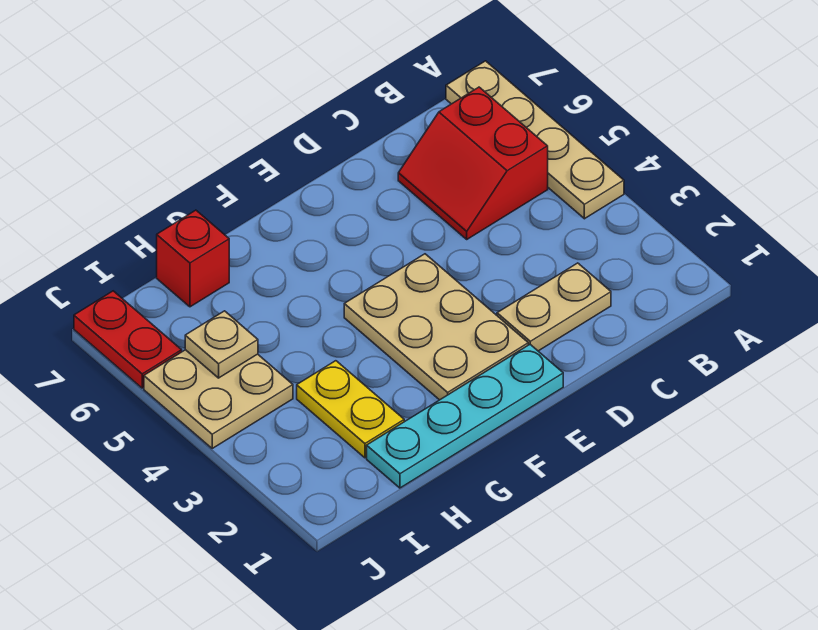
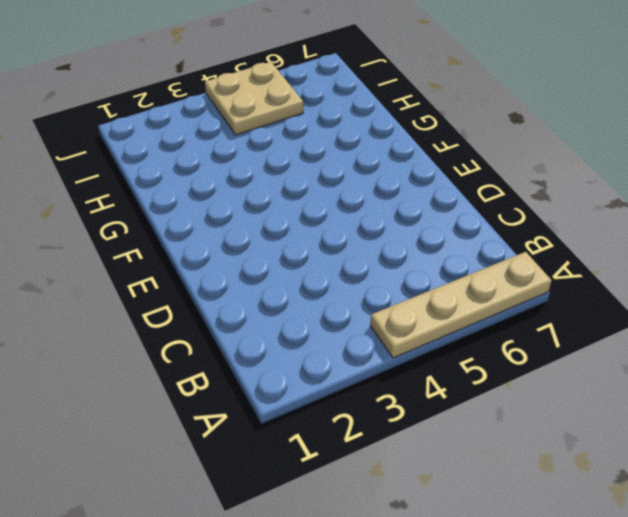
none -> red slope B5:C6 level 1 top B
none -> tan plate C2:D2 level 1

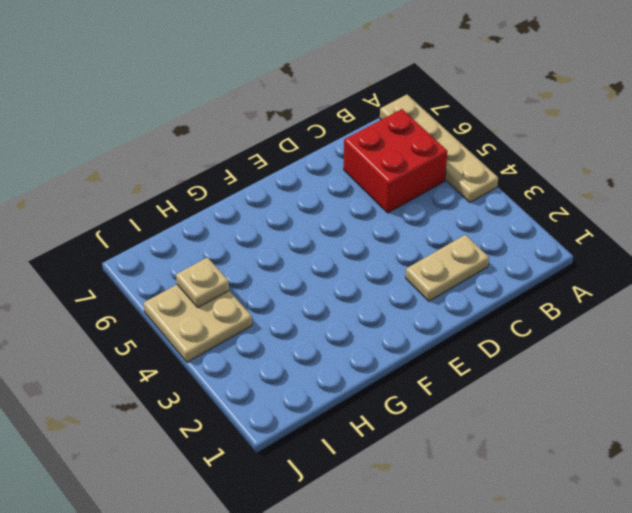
red brick B5:C6 level 1 -> red slope B5:C6 level 1 top B
none -> cyan plate E1:H1 level 1
none -> tan plate E2:F4 level 1

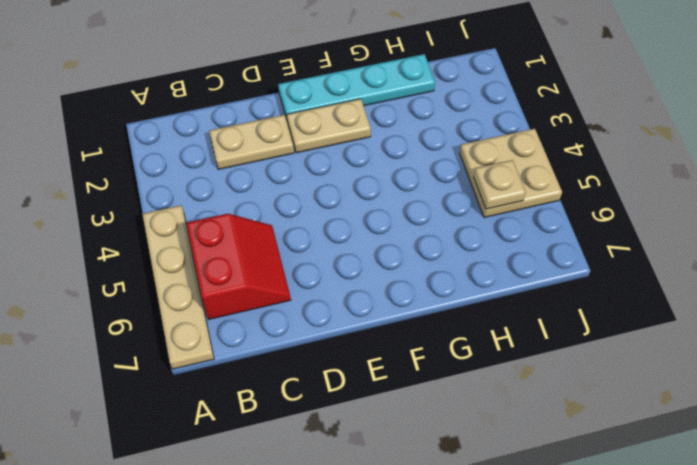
tan plate E2:F2 level 1 -> tan plate E2:F4 level 1
none -> yellow plate H2:H3 level 1
none -> red brick H7 level 1

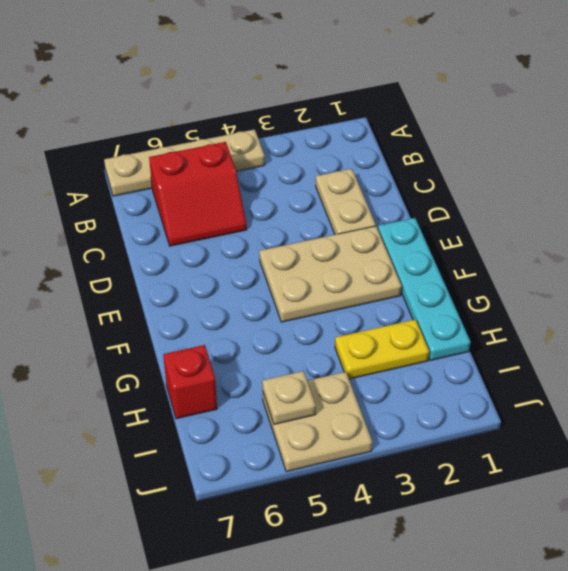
none -> red plate J6:J7 level 1

